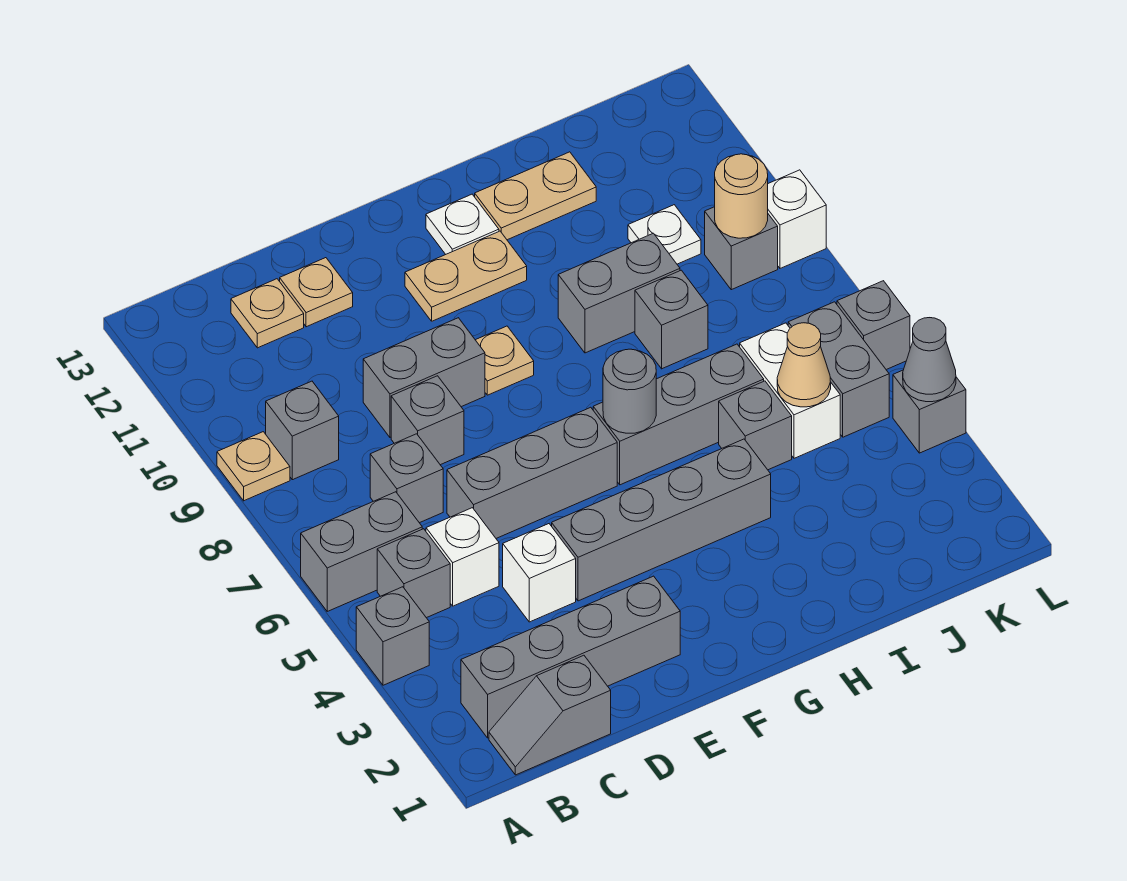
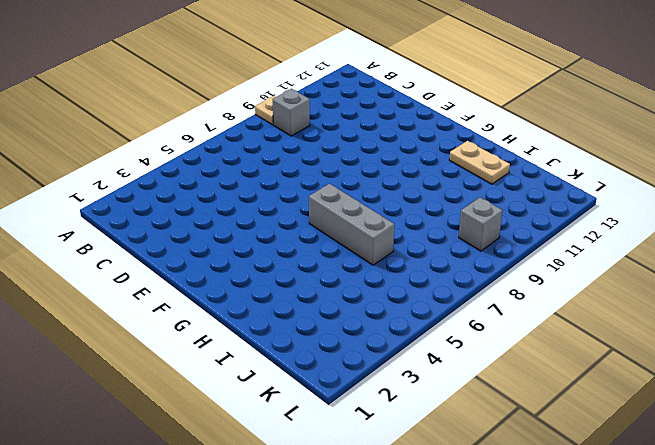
none -> grey brick A4 level 1
none -> grey brick A6:B6 level 1
none -> grey slope B1:C1 level 1 top C
none -> grey brick B2:E2 level 1

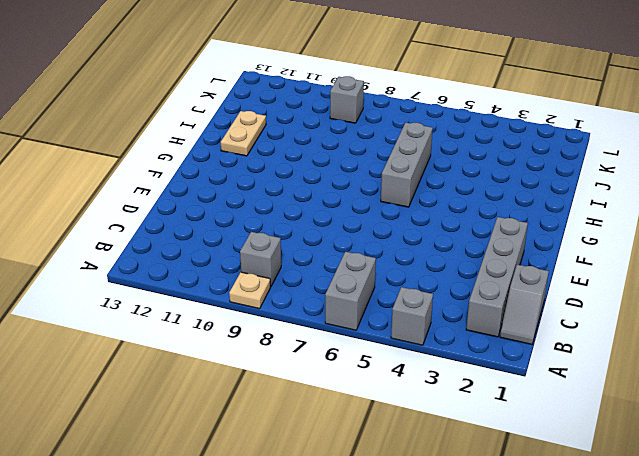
none -> grey brick B5 level 1
none -> white brick C5 level 1
none -> grey brick C7 level 1
none -> tan plate C12 level 1

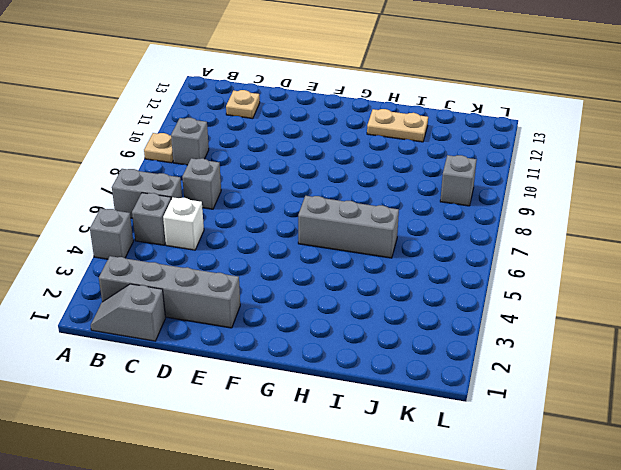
none -> white brick D4 level 1
none -> grey brick D6:F6 level 1
none -> grey brick D8 level 1
none -> grey brick D9:E9 level 1

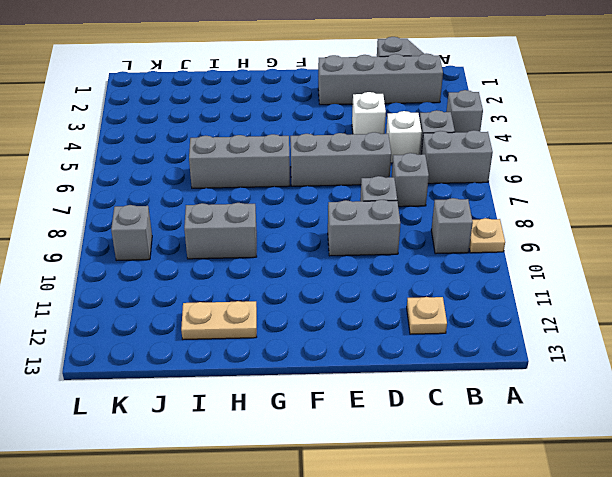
none -> tan plate D12 level 1
none -> grey brick E4:H4 level 1
none -> tan plate F9 level 1
none -> tan plate F11:G11 level 1

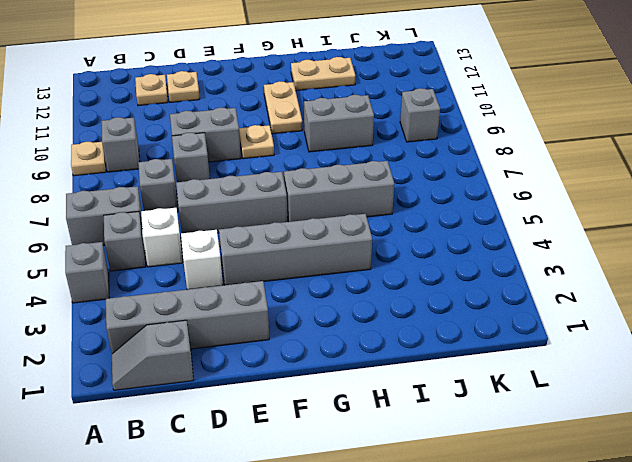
tan plate G10:G11 level 1 -> tan plate F11:G11 level 1
none -> white plate G12 level 1
none -> grey brick I5 level 1
none -> grey brick I8 level 1
none -> white brick J5:J6 level 1

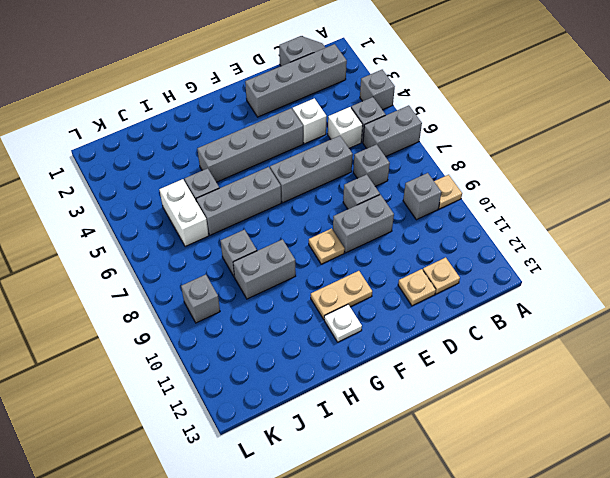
none -> tan plate H12:I12 level 1
none -> white plate J10 level 1
none -> grey brick K5:K6 level 1
none -> grey brick L4 level 1

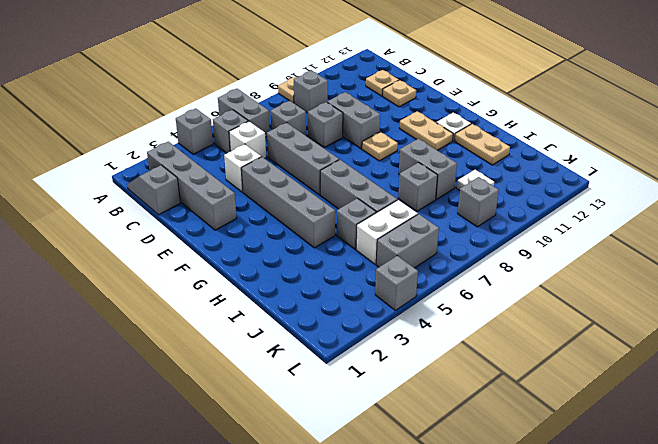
none -> grey brick L6 level 1
none -> white brick L9 level 1
none -> grey round brick G6 level 2
none -> tan cone J5 level 2

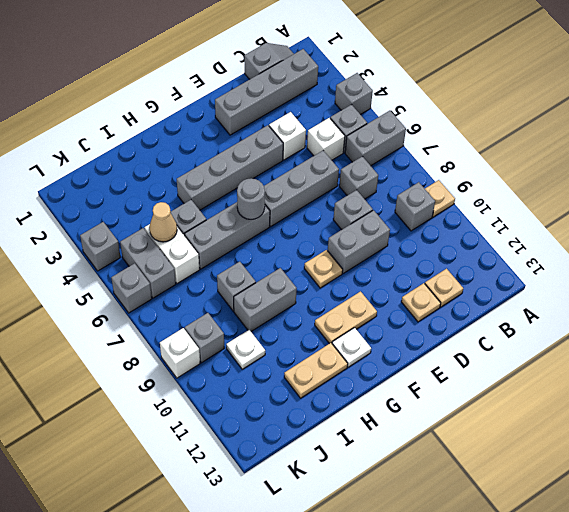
none -> tan round brick K9 level 2
none -> grey cone L4 level 2

